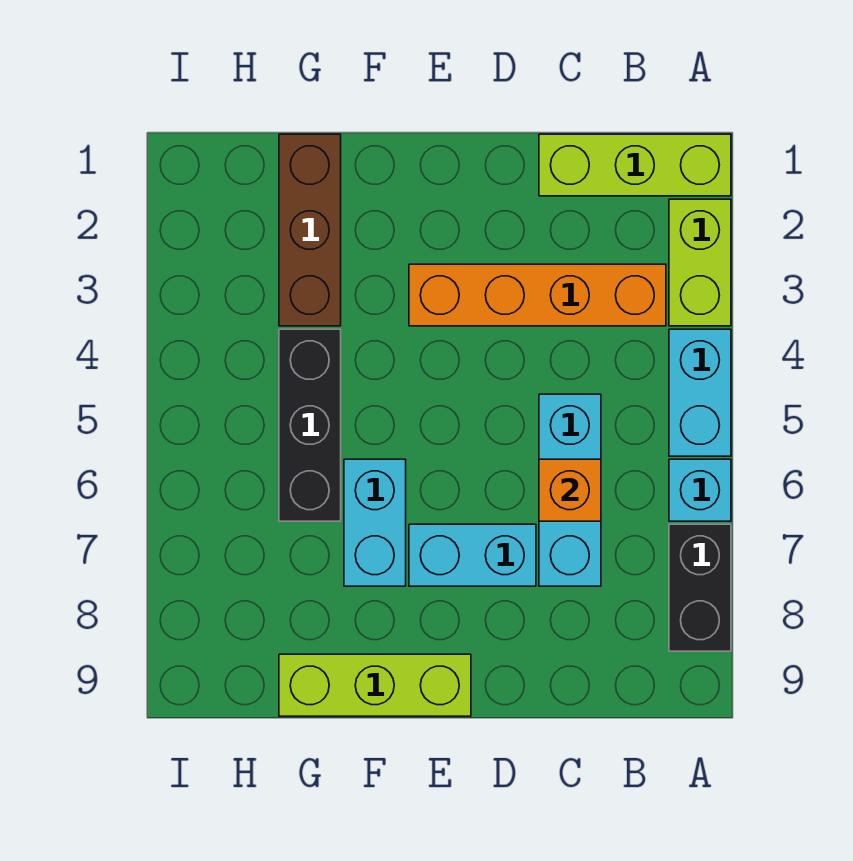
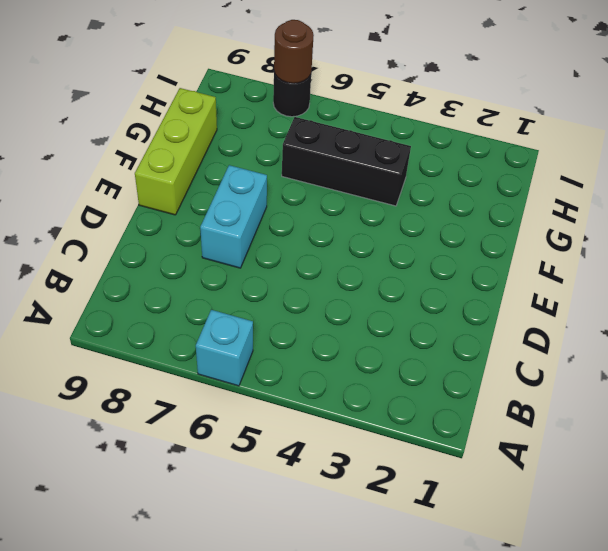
black round brick I7 level 1 -> none
brown round brick I7 level 2 -> none
none -> lime brick A1:C1 level 1
none -> lime brick A2:A3 level 1
none -> cyan brick A4:A5 level 1

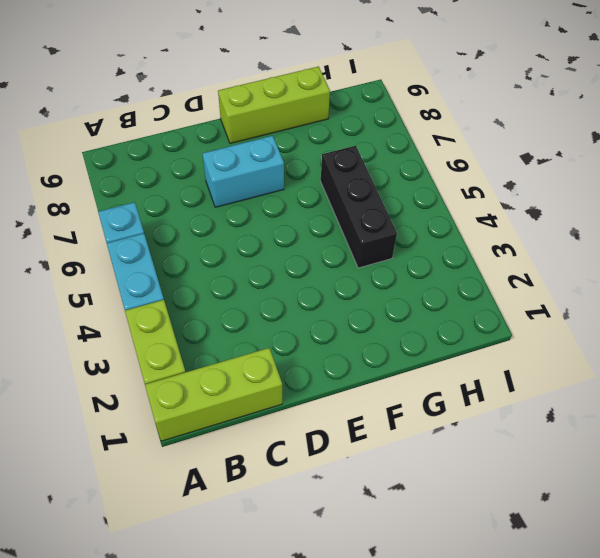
none -> black brick A7:A8 level 1
none -> orange brick B3:E3 level 1
none -> cyan brick C5:C7 level 1

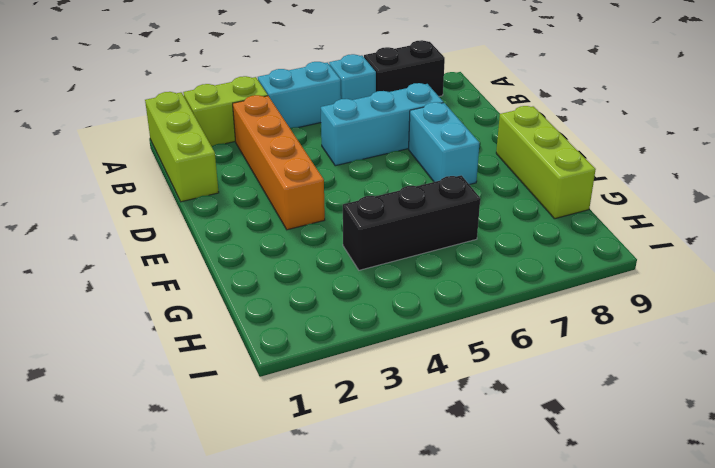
none -> cyan brick F6:F7 level 1
none -> brown brick G1:G3 level 1
none -> orange brick C6 level 2

